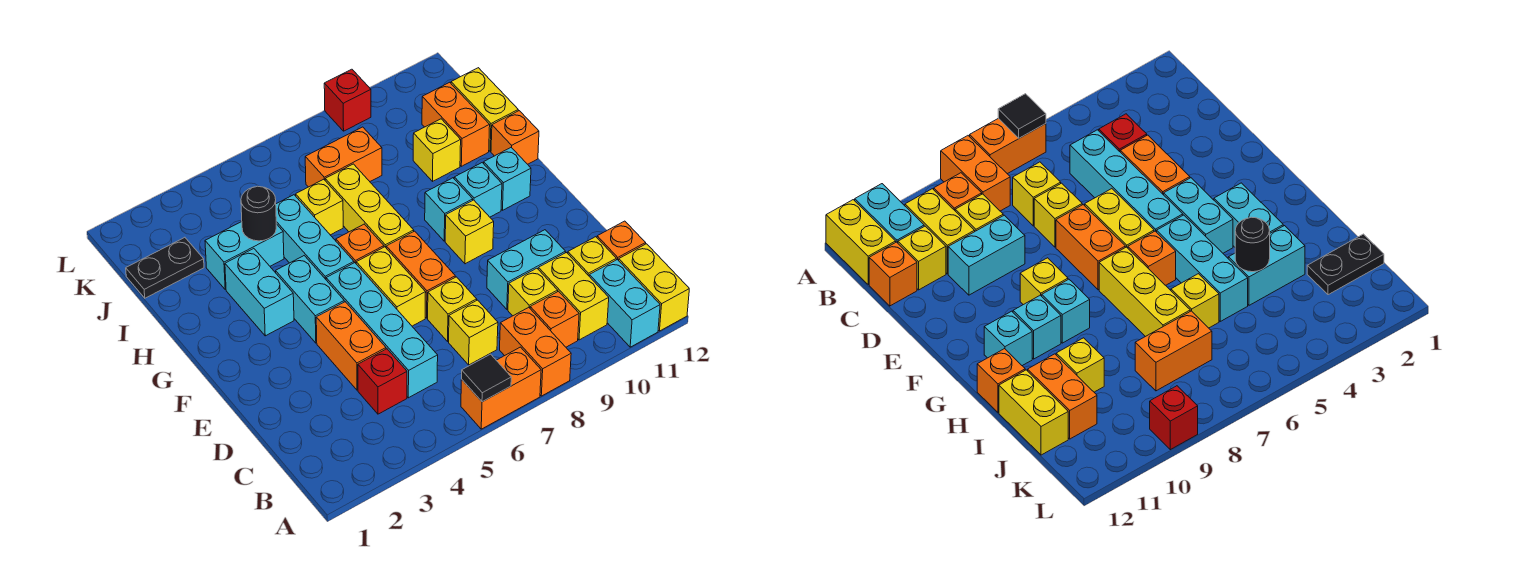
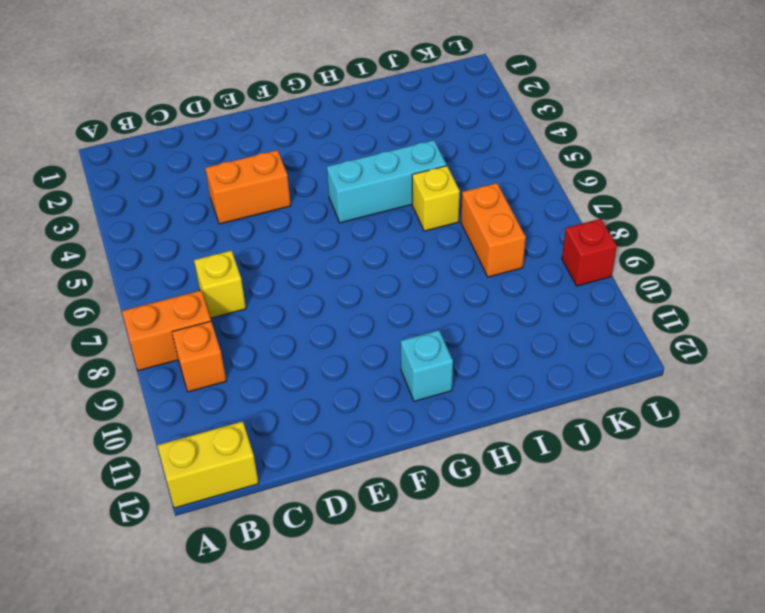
none -> orange brick A6:A7 level 1
none -> cyan brick A11:B11 level 1
none -> yellow brick B10:C10 level 1
none -> red brick C4 level 1

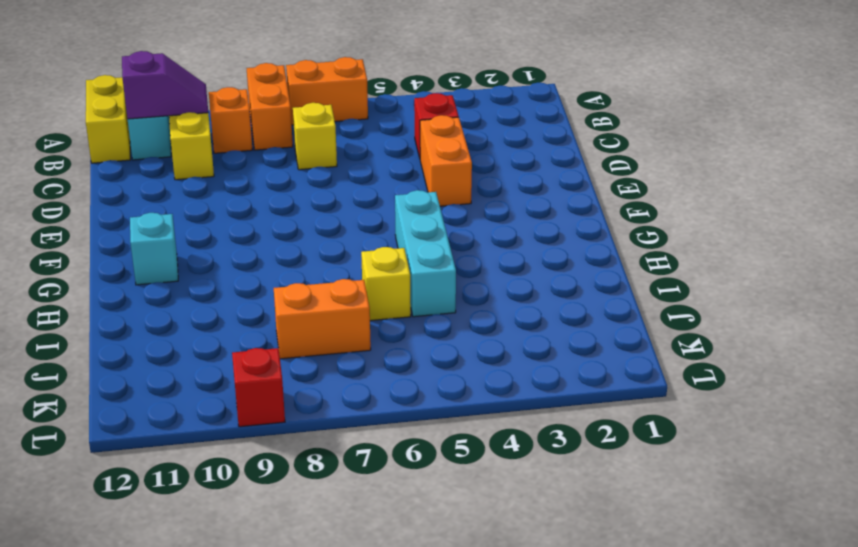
purple slope B10:B11 level 2 top 11 -> none
none -> cyan brick C5:F5 level 1
none -> yellow brick C9 level 1
none -> yellow brick C11 level 1
none -> orange brick C12 level 1

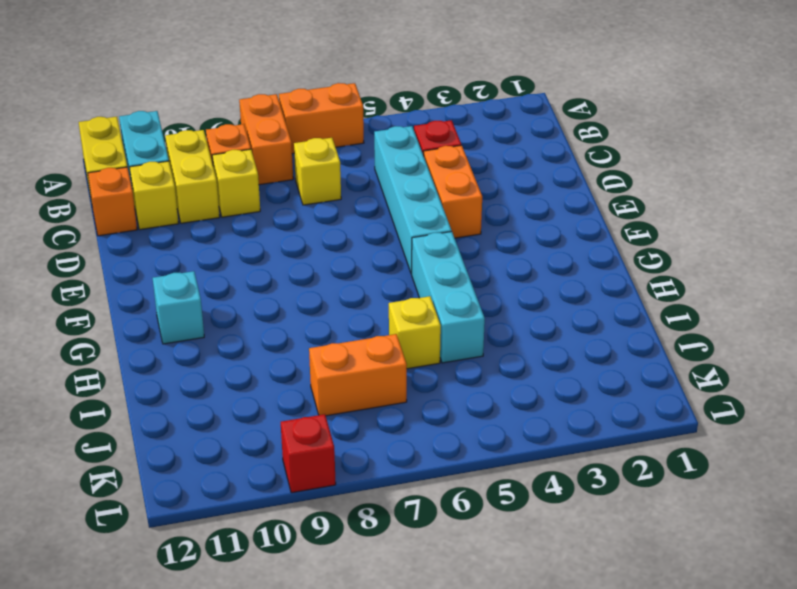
none -> yellow brick D7 level 1
none -> cyan brick D9:D10 level 1
none -> yellow brick E6:F6 level 1
none -> orange brick E7:F7 level 1

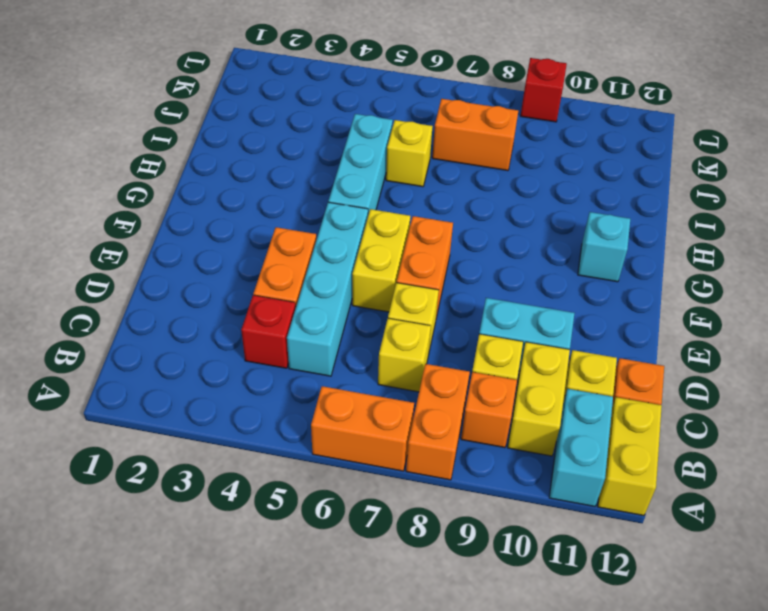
none -> cyan brick F4:G4 level 1
none -> yellow brick F9 level 1
none -> cyan brick G3:H3 level 1
none -> orange brick G6 level 1

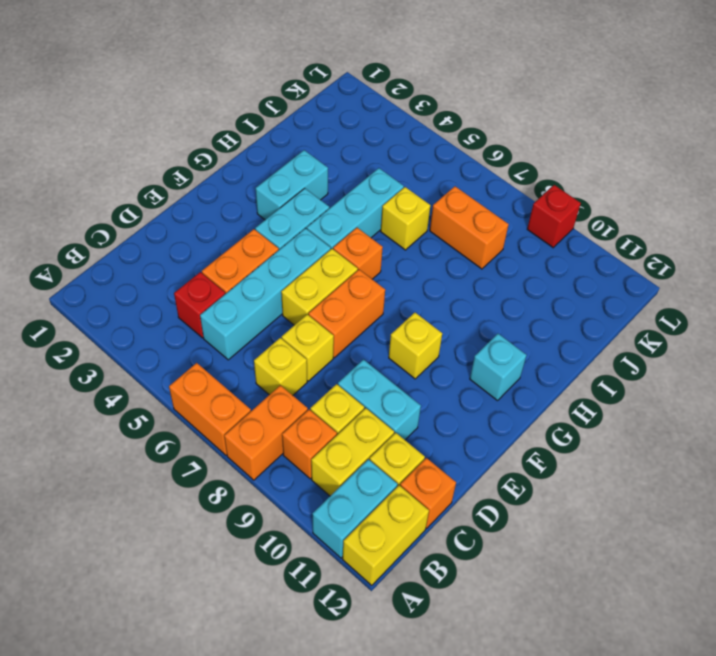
none -> yellow brick G7:I7 level 1
none -> cyan brick G9 level 1
none -> cyan brick G10 level 1
none -> orange brick H12 level 1

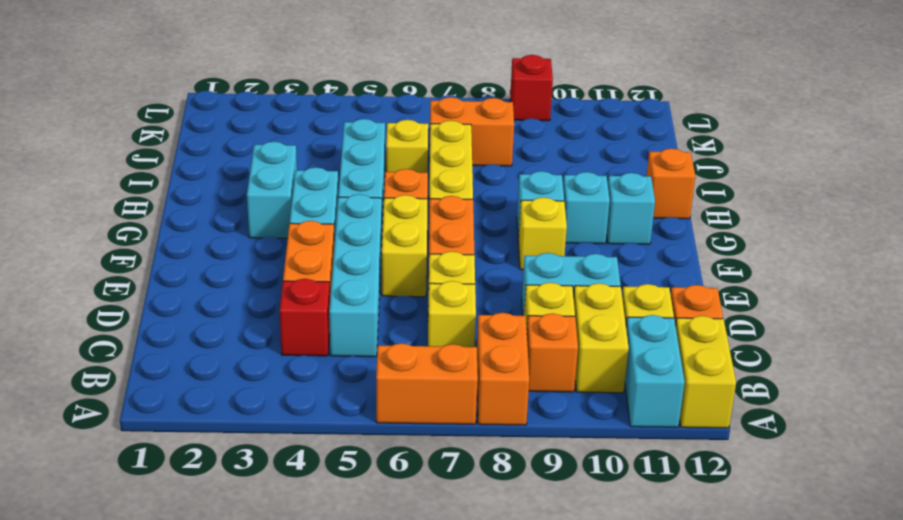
none -> cyan brick I3:I4 level 1
none -> yellow brick I10 level 1
none -> orange brick I11:J11 level 1
none -> yellow brick I12:J12 level 1

